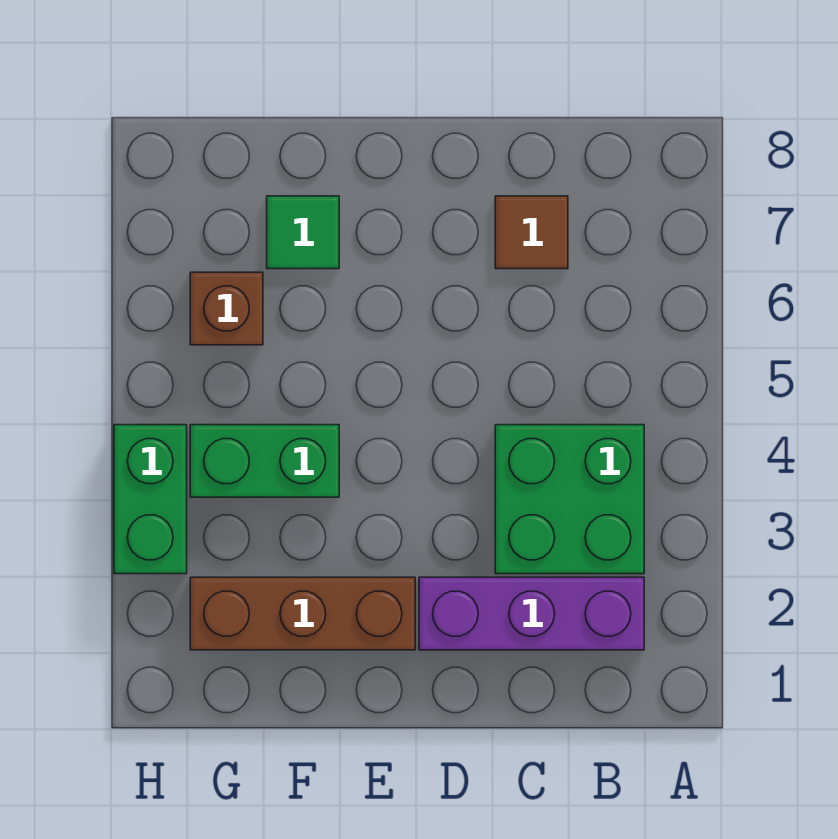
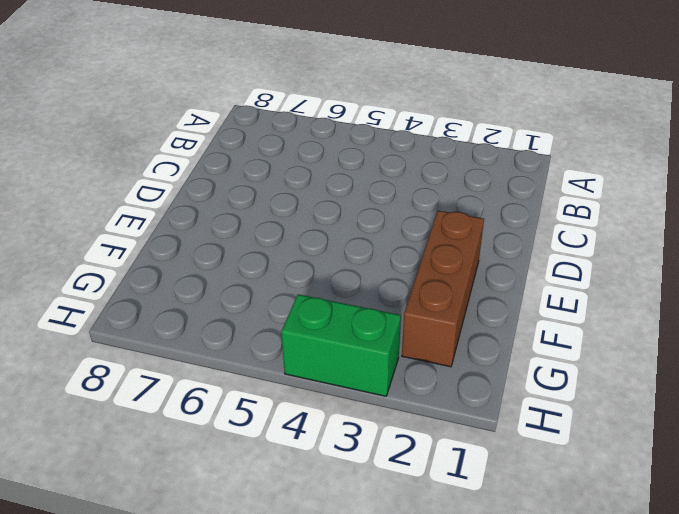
none -> purple brick B2:D2 level 1
none -> green brick B3:C4 level 1

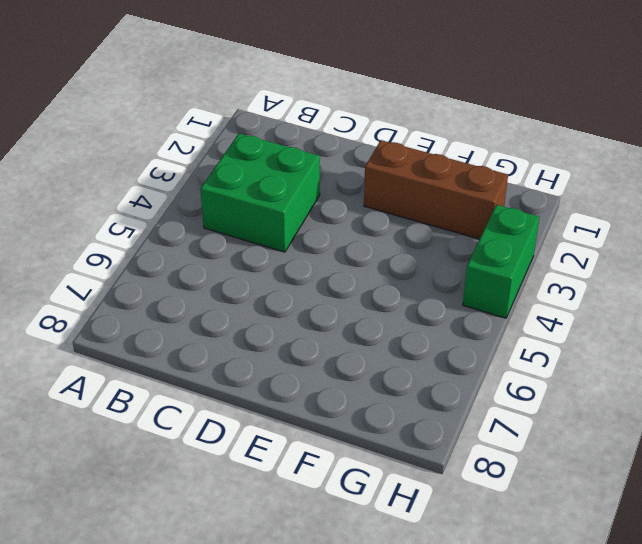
none -> purple brick B2:D2 level 1
none -> brown tile C7 level 1

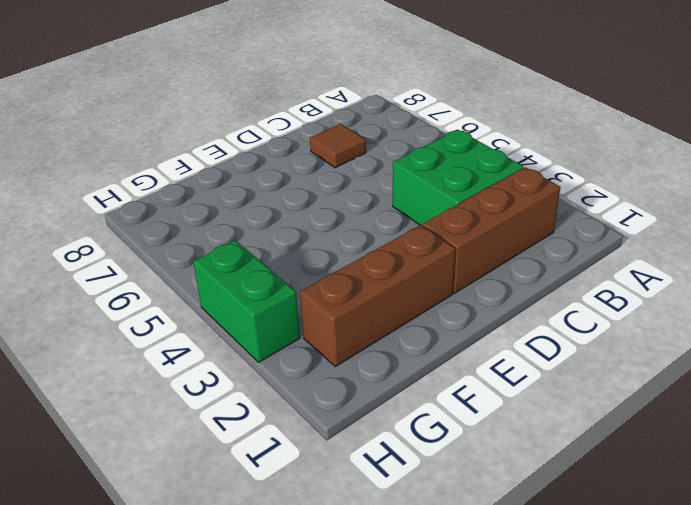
brown brick B2:D2 level 1 -> purple brick B2:D2 level 1
none -> green brick F4:G4 level 1
none -> green tile F7 level 1

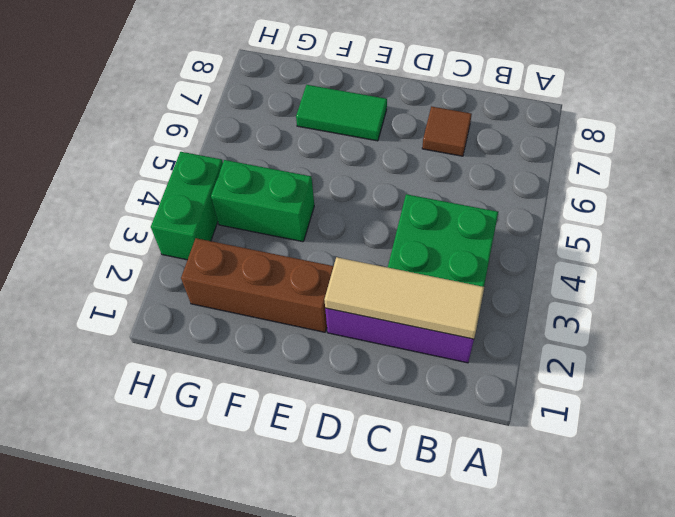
tan tile B2:D2 level 2 -> none
green tile E7:F7 level 1 -> green tile F7 level 1
none -> brown brick G6 level 1

